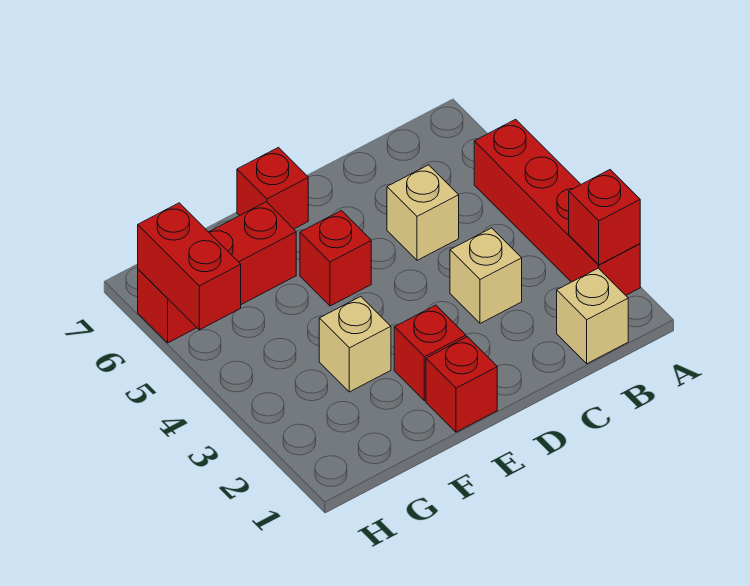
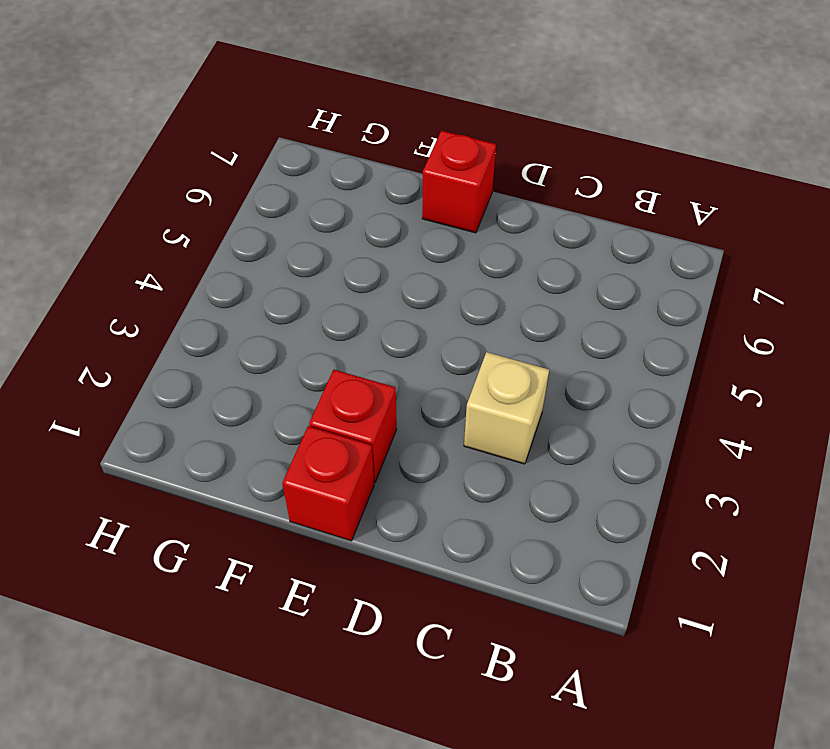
none -> red brick A2:A5 level 1
none -> tan brick B1 level 1
none -> tan brick C5 level 1

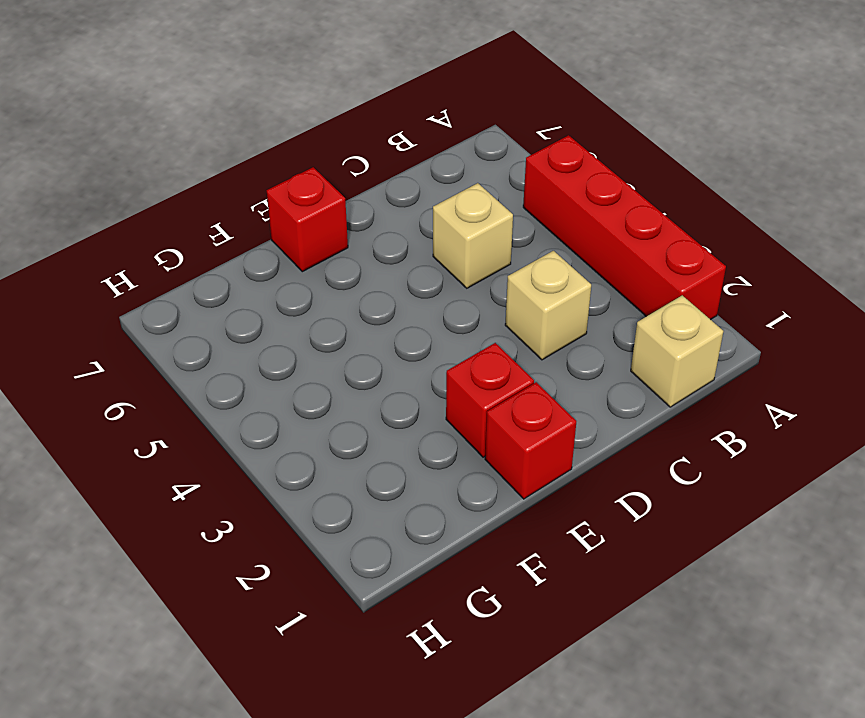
none -> red brick E5 level 1
none -> tan brick F3 level 1
none -> red brick F6:H6 level 1

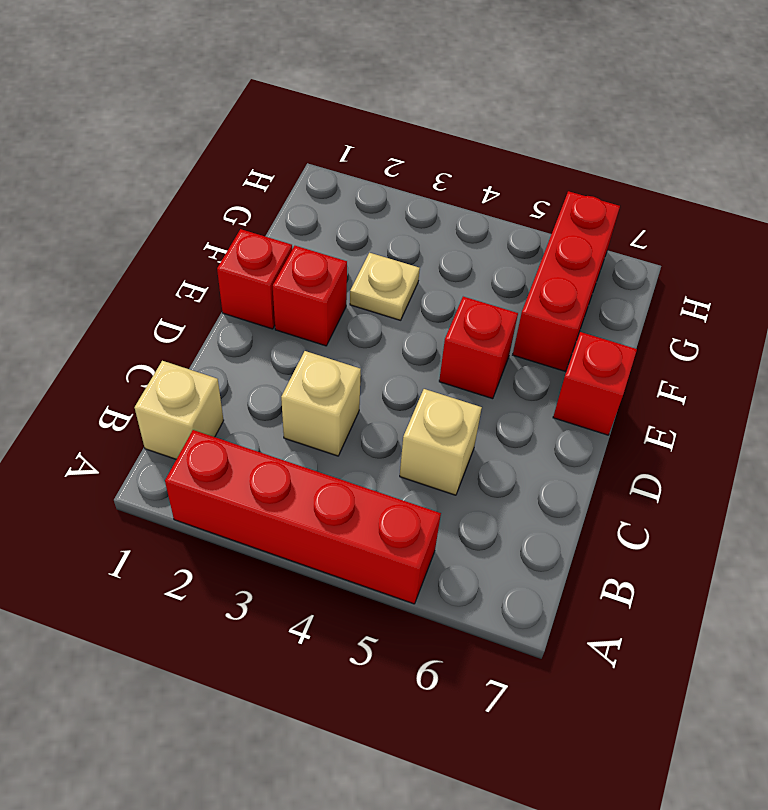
tan plate F3 level 1 -> tan brick F3 level 1
none -> red brick A2 level 2
none -> red brick H5:H6 level 2

